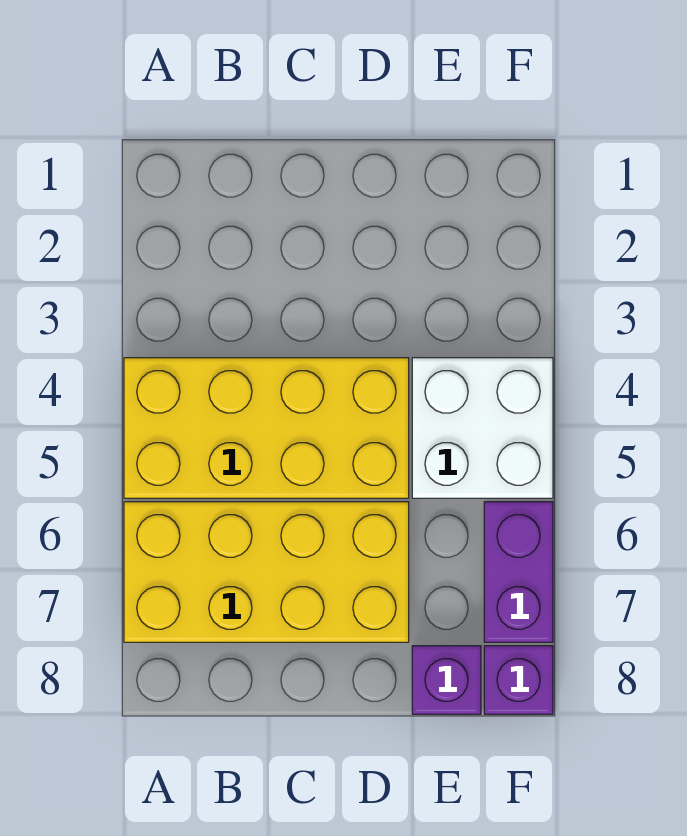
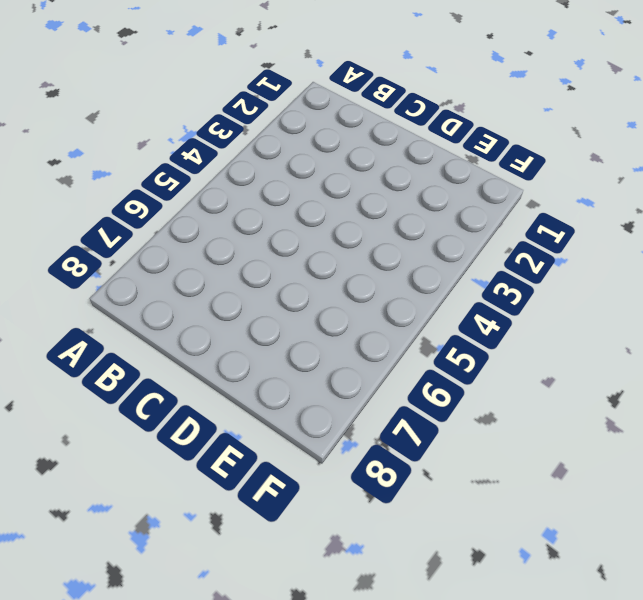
none -> yellow brick A4:D5 level 1
none -> yellow brick A6:D7 level 1

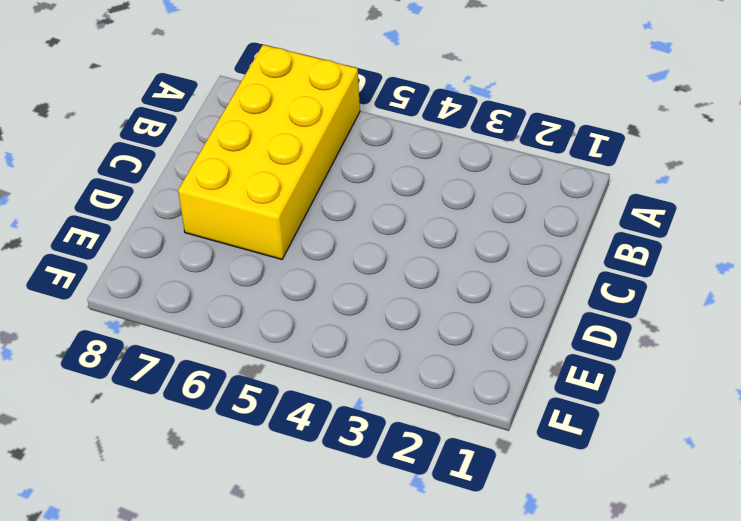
none -> yellow brick A4:D5 level 1
none -> white brick E4:F5 level 1

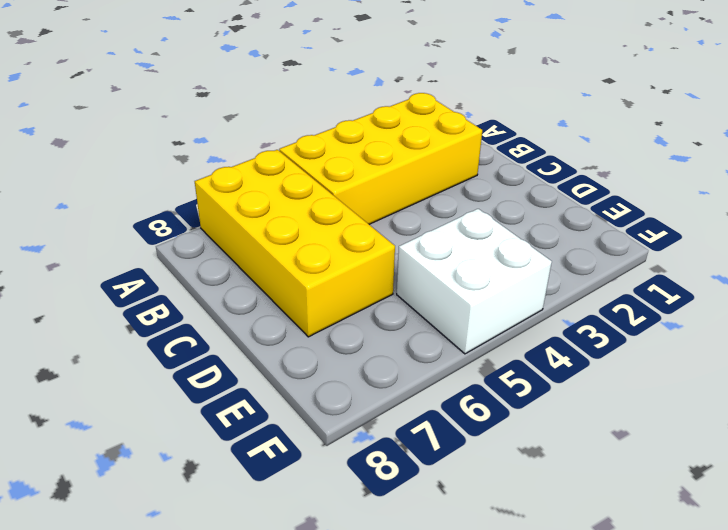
yellow brick A2:B5 level 1 -> yellow brick A4:D5 level 1
none -> purple brick E8 level 1
none -> purple brick F6:F7 level 1

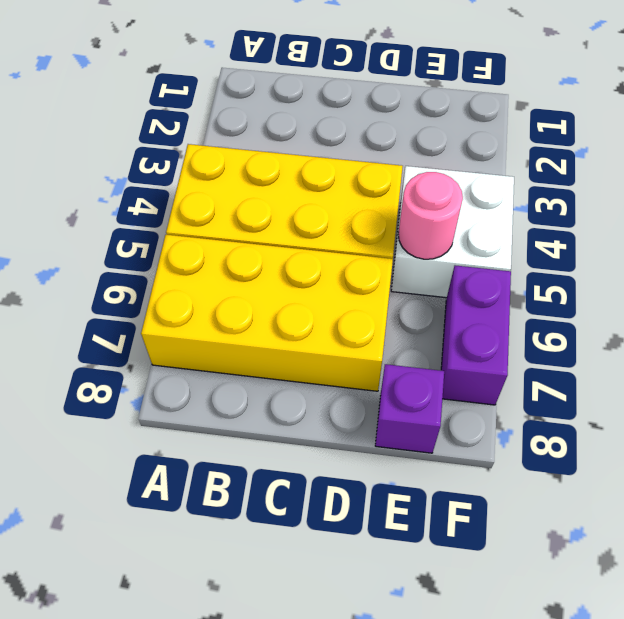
pink round brick E5 level 2 -> none
none -> purple brick F8 level 1

